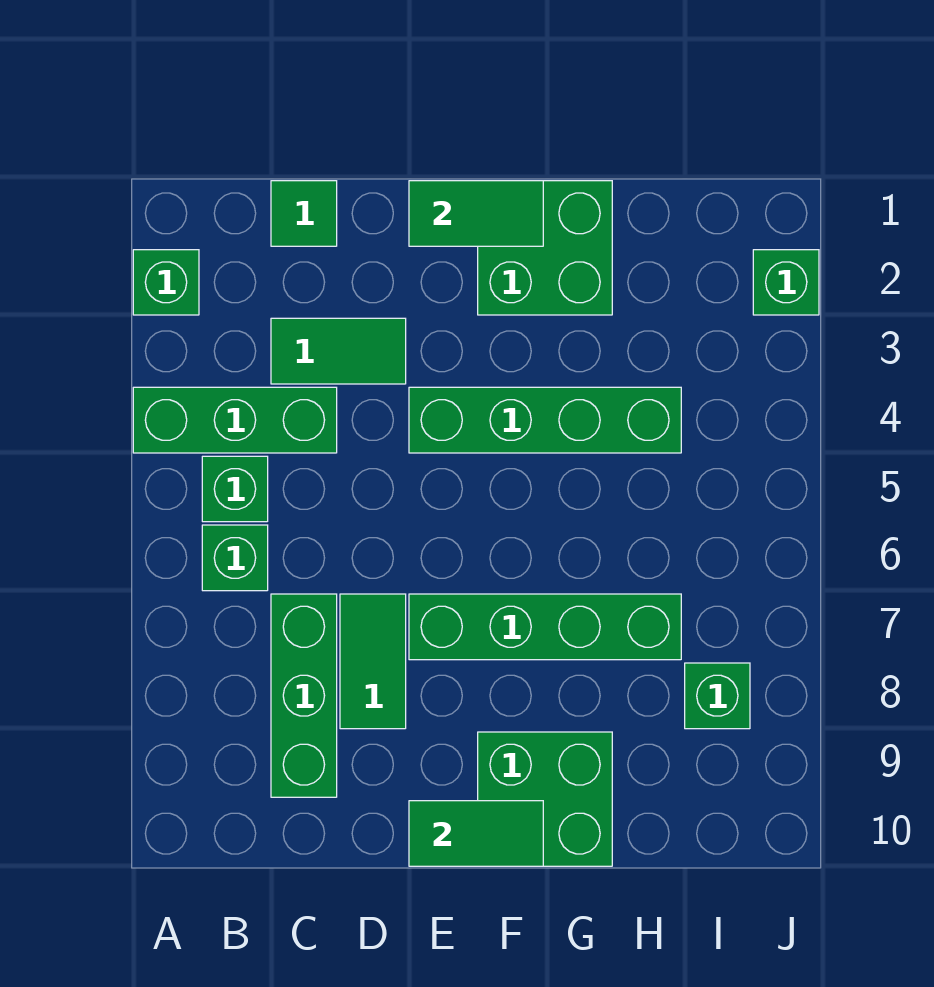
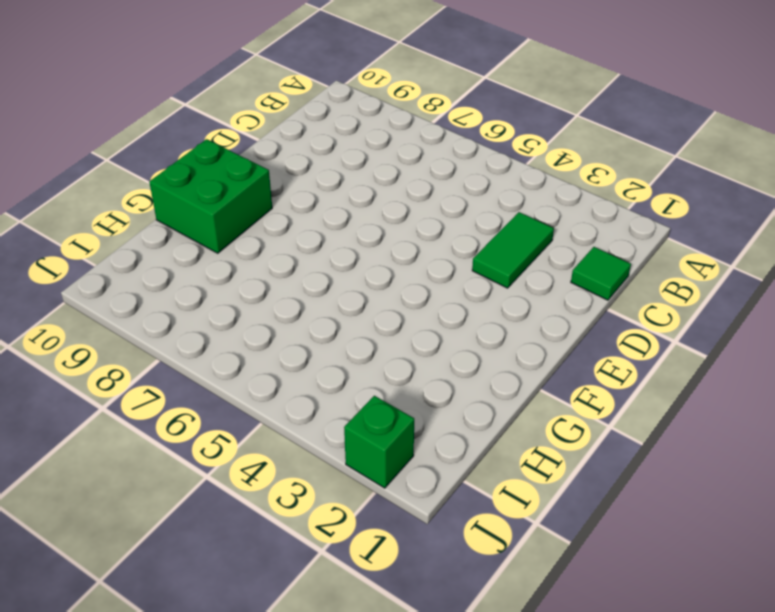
none -> green brick A2 level 1
none -> green brick A4:C4 level 1
none -> green brick B5 level 1

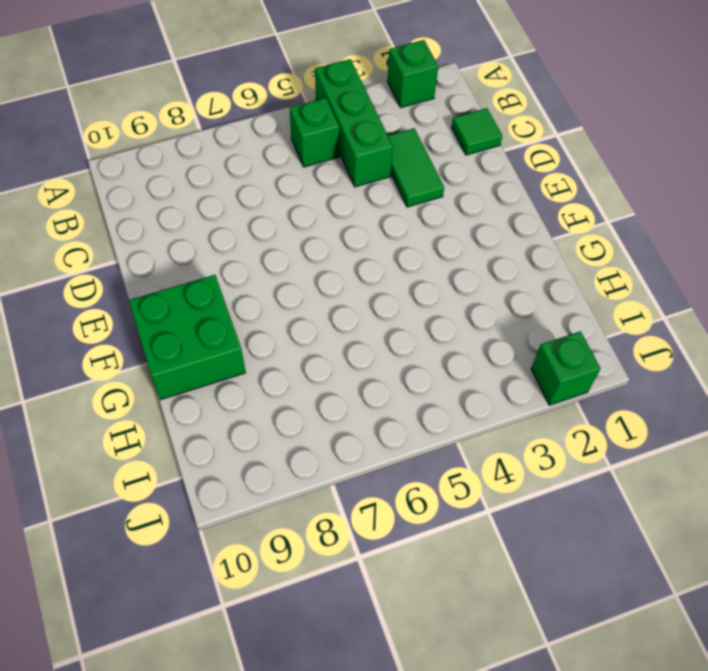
none -> green brick B6 level 1
none -> green brick C7:C9 level 1
none -> green tile D7:D8 level 1

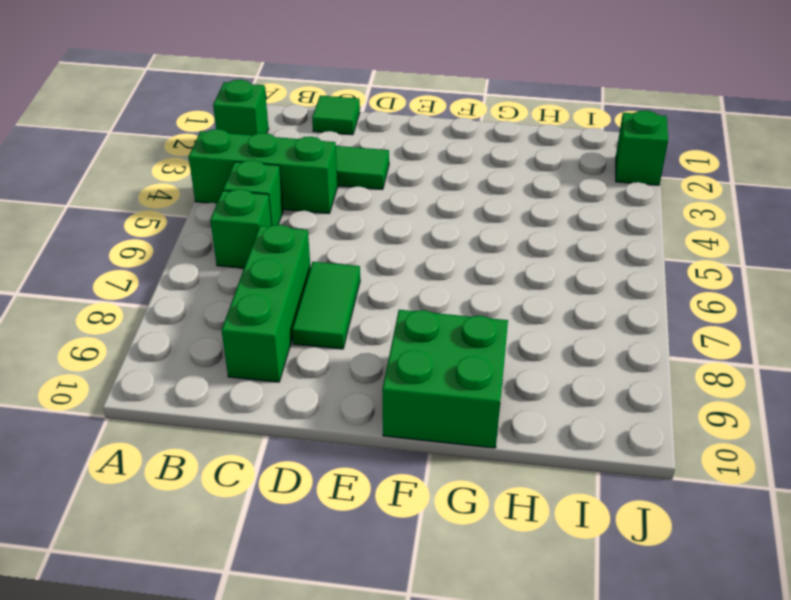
none -> green brick E4:H4 level 1
none -> green brick E7:H7 level 1
none -> green brick F1:G2 level 1

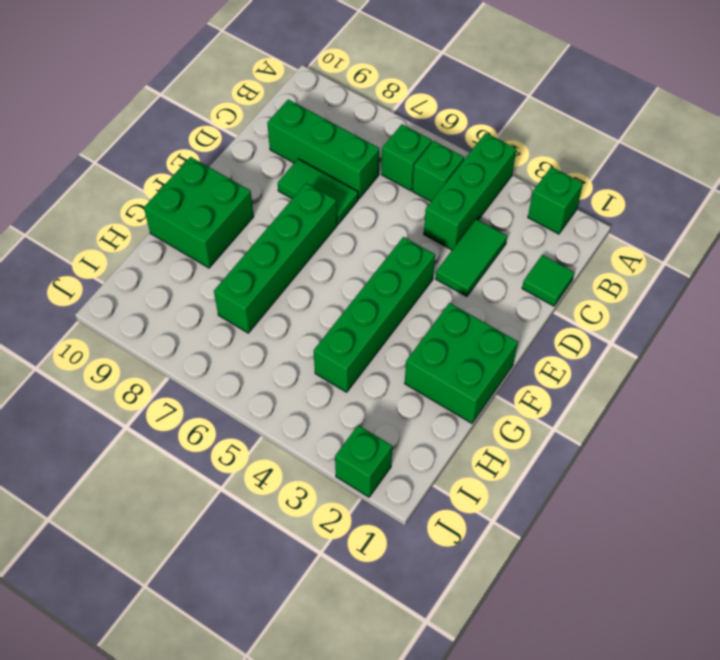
none -> green brick I8 level 1
none -> green tile E1:F1 level 2
none -> green tile E10:F10 level 2

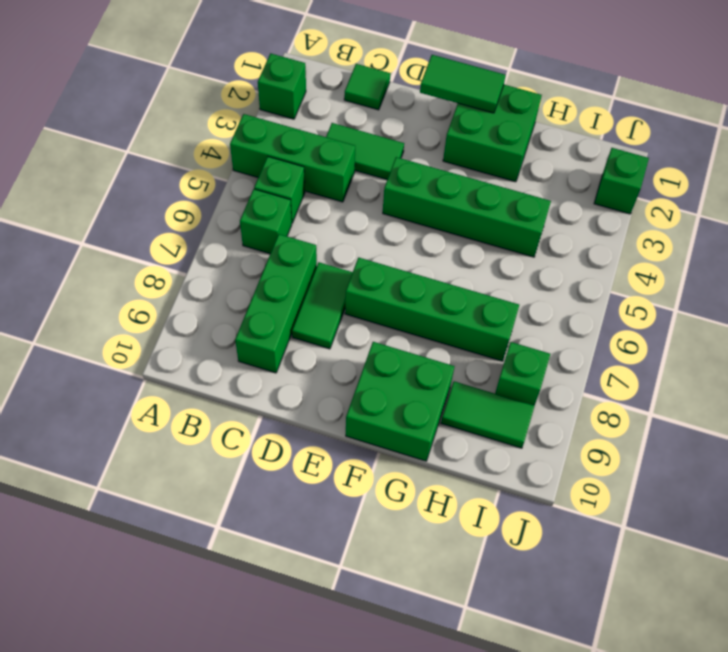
green tile H9:I9 level 1 -> green tile E10:F10 level 2

